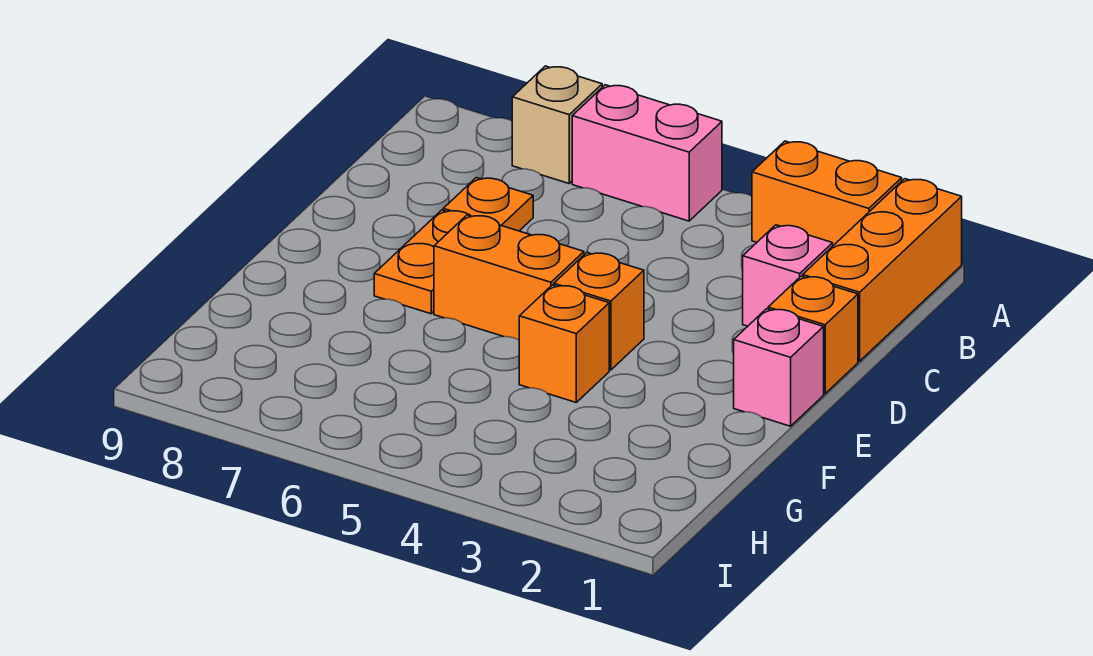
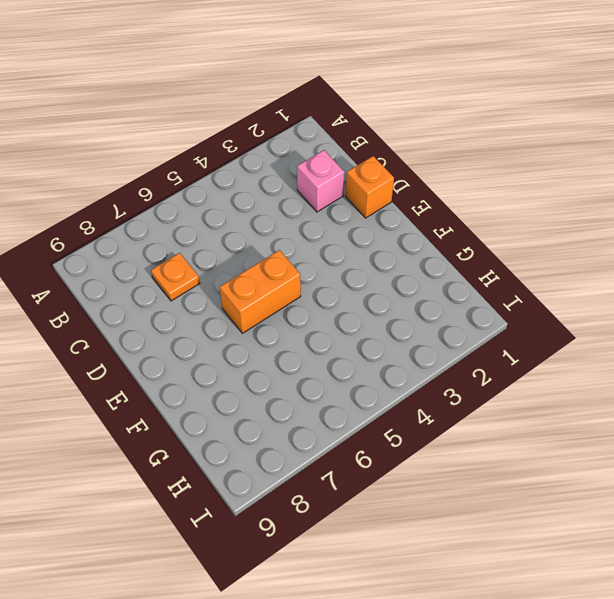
none -> orange brick A1:C1 level 1
none -> orange brick A2:A3 level 1
none -> pink brick A5:A6 level 1

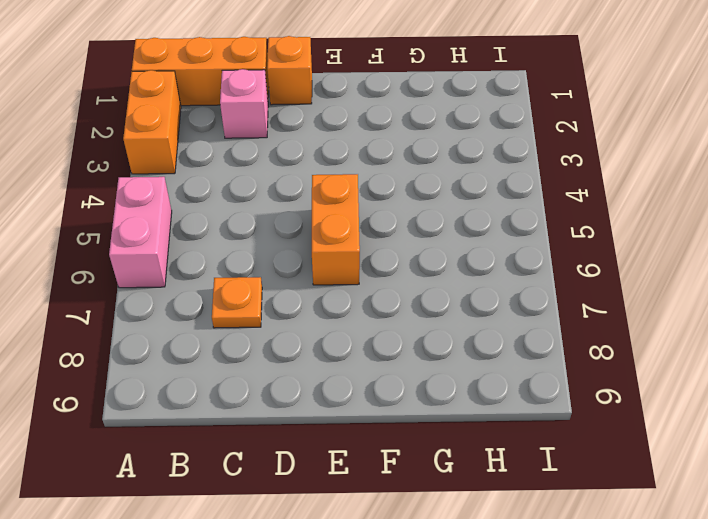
none -> tan brick A7 level 1
none -> orange plate D7:E7 level 1
none -> pink brick E1 level 1

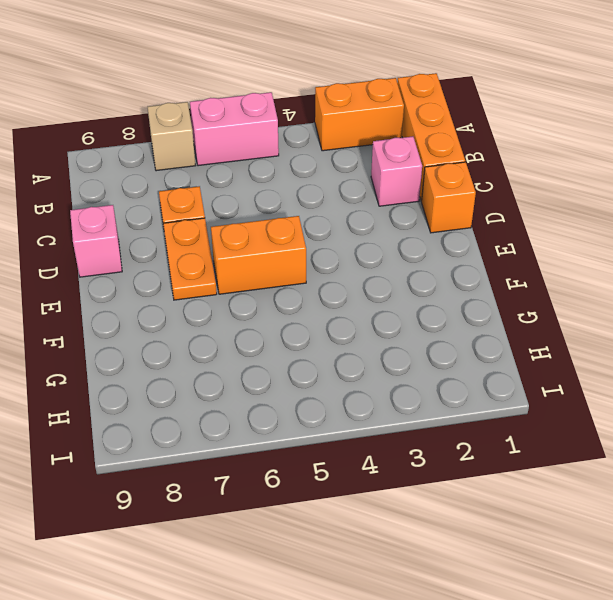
pink brick D9 level 1 -> pink brick E1 level 1
none -> orange brick E4 level 1
none -> orange brick F4 level 1

